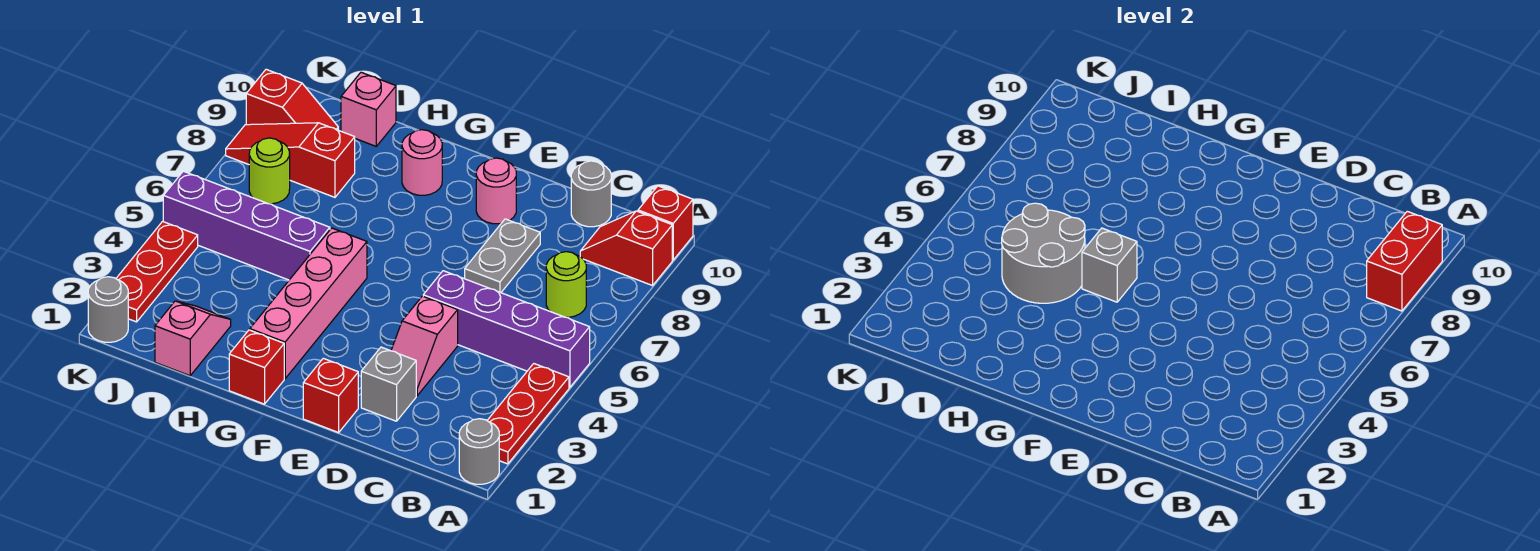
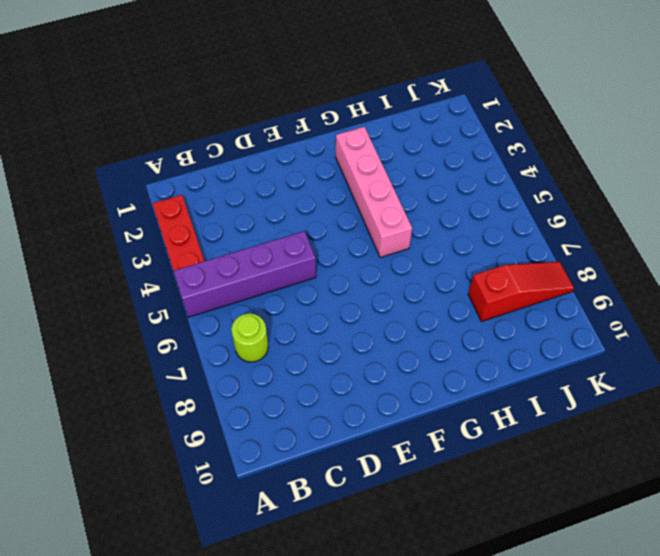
none -> grey round brick A1 level 1
none -> red slope A9:B9 level 1 top A
none -> red brick A10 level 1

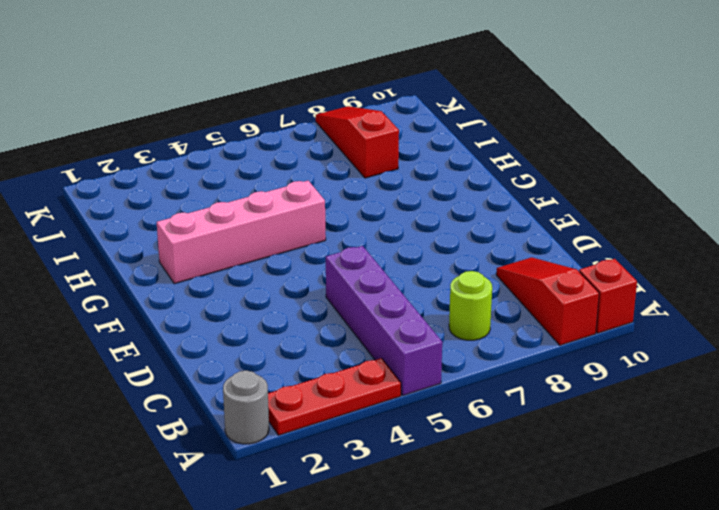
red slope A9:C9 level 1 top A -> red slope A9:B9 level 1 top A
none -> grey round brick C10 level 1
none -> grey brick D2 level 1
none -> pink slope D3:D4 level 1 top 4

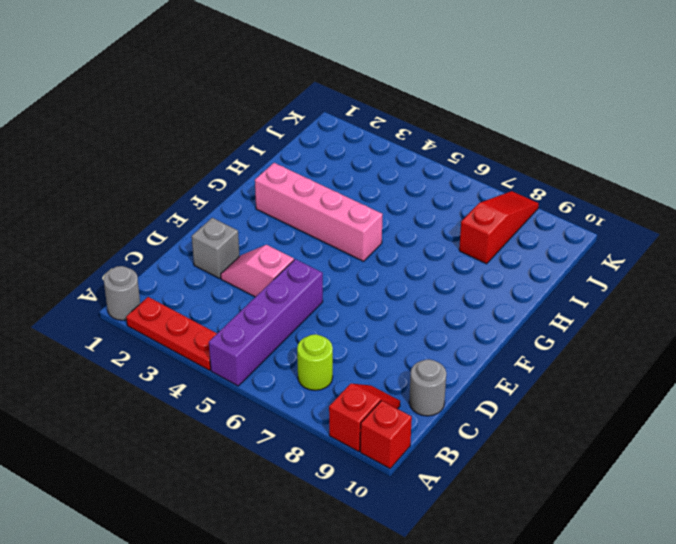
none -> grey plate D7:D8 level 1
none -> red brick E1 level 1
none -> pink round brick E9 level 1

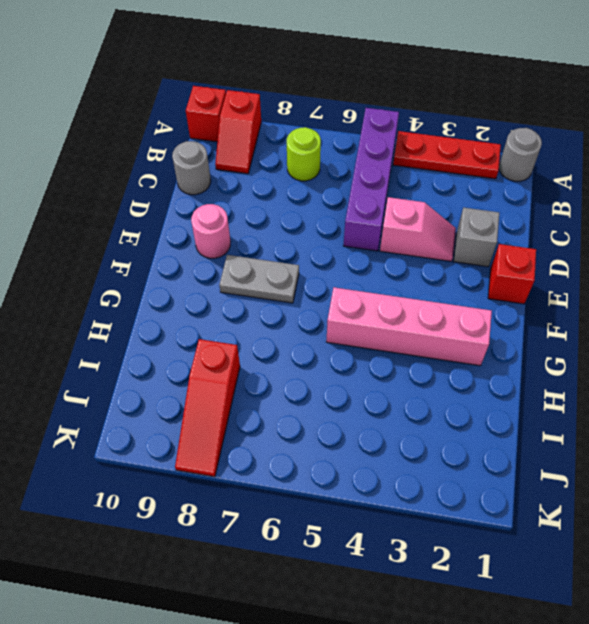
grey plate F7:F8 level 1 -> grey plate D7:D8 level 1
none -> red brick G1 level 1
none -> pink round brick G9 level 1
none -> purple brick H5:K5 level 1

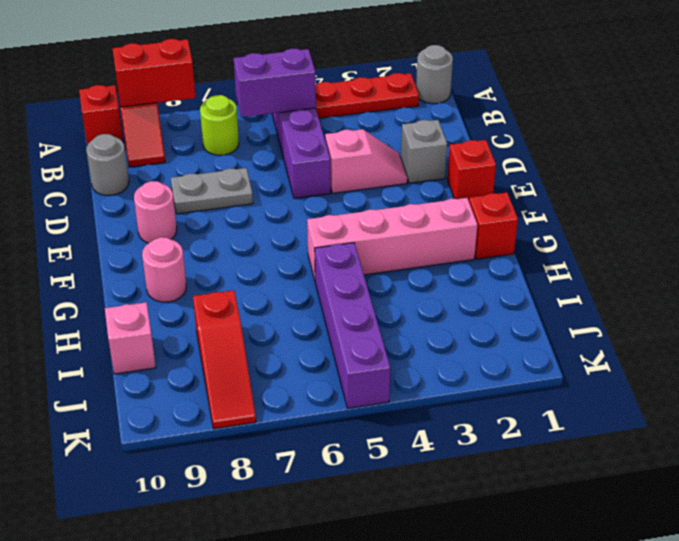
purple brick B5:B6 level 2 -> none
none -> pink slope I1:I2 level 1 top 1
none -> lime round brick J7 level 1
none -> red slope J9:K9 level 1 top K

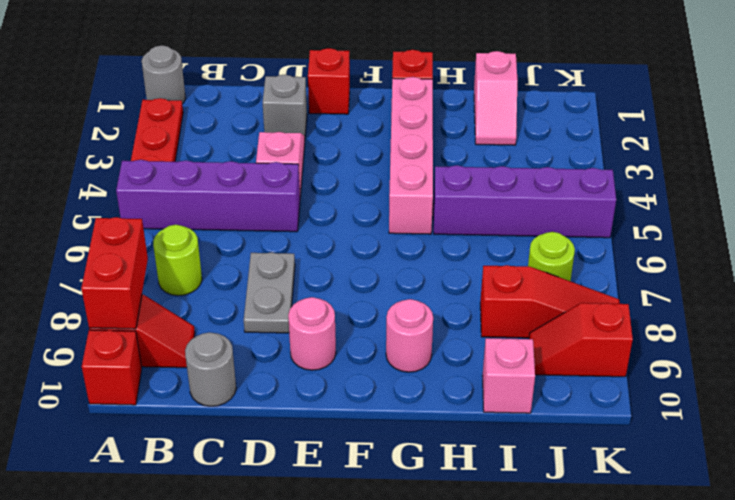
none -> grey round brick K1 level 1
none -> red plate K2:K4 level 1
none -> grey brick G5 level 2

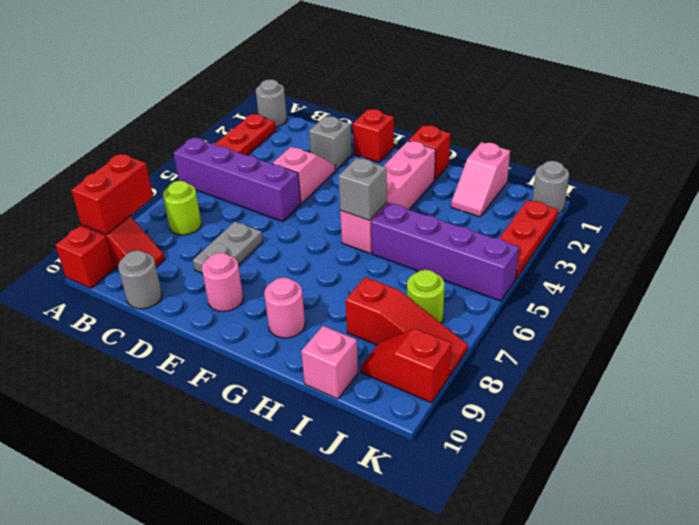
none -> grey round brick H4:I5 level 2

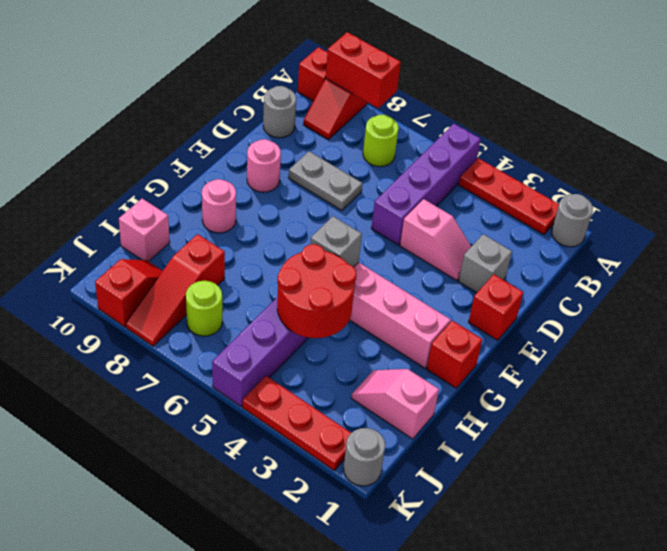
red round brick H4:I5 level 2 -> grey round brick H4:I5 level 2

